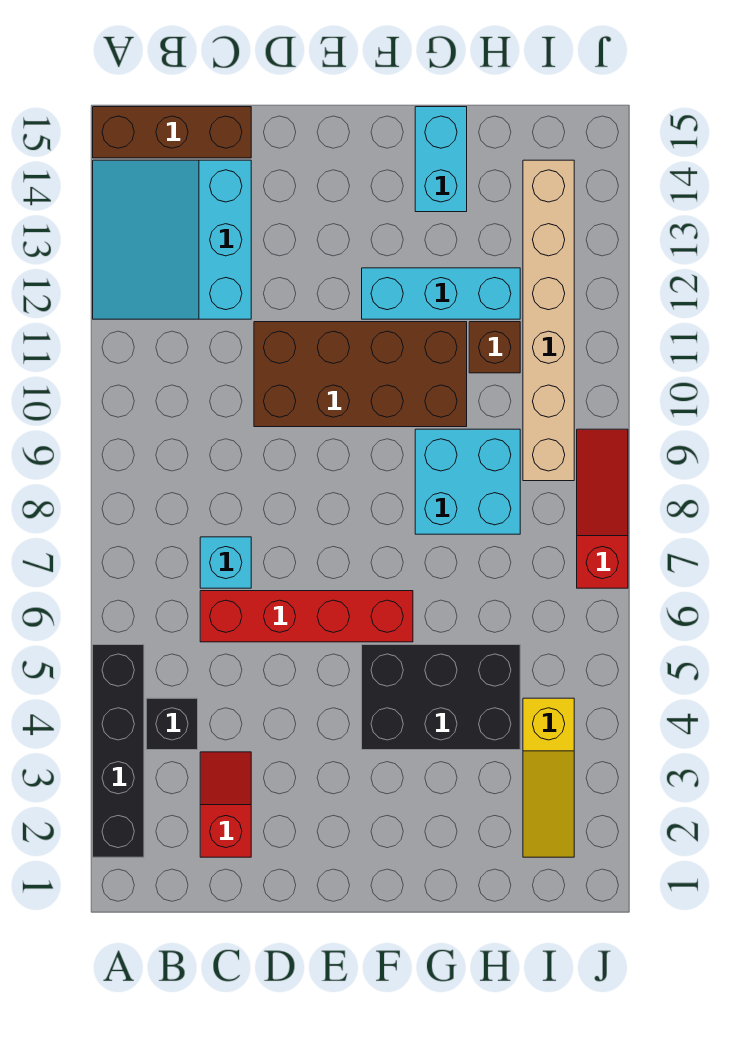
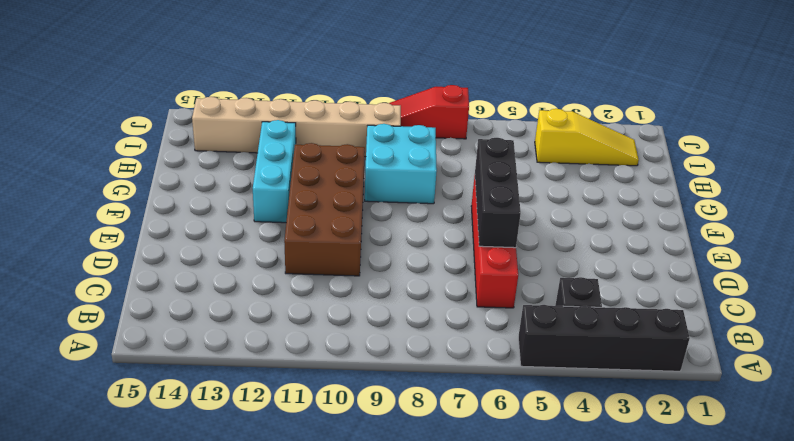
black brick D6:F6 level 2 -> none
none -> cyan slope A12:C14 level 1 top C
none -> brown brick A15:C15 level 1
none -> red slope C2:C3 level 1 top 2

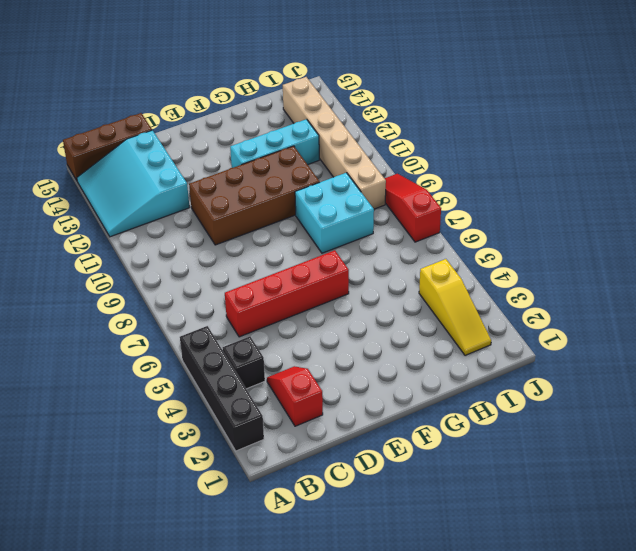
none -> cyan brick C7 level 1
none -> black brick F4:H5 level 1
none -> cyan brick G14:G15 level 1

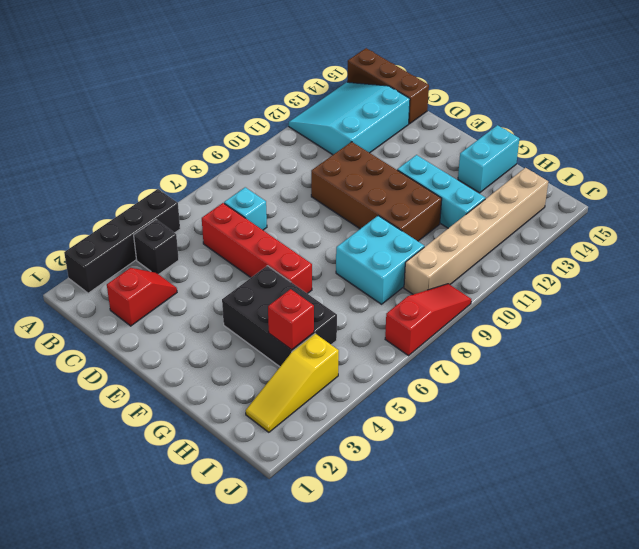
red brick H4 level 2 -> none
none -> brown brick H11 level 1

